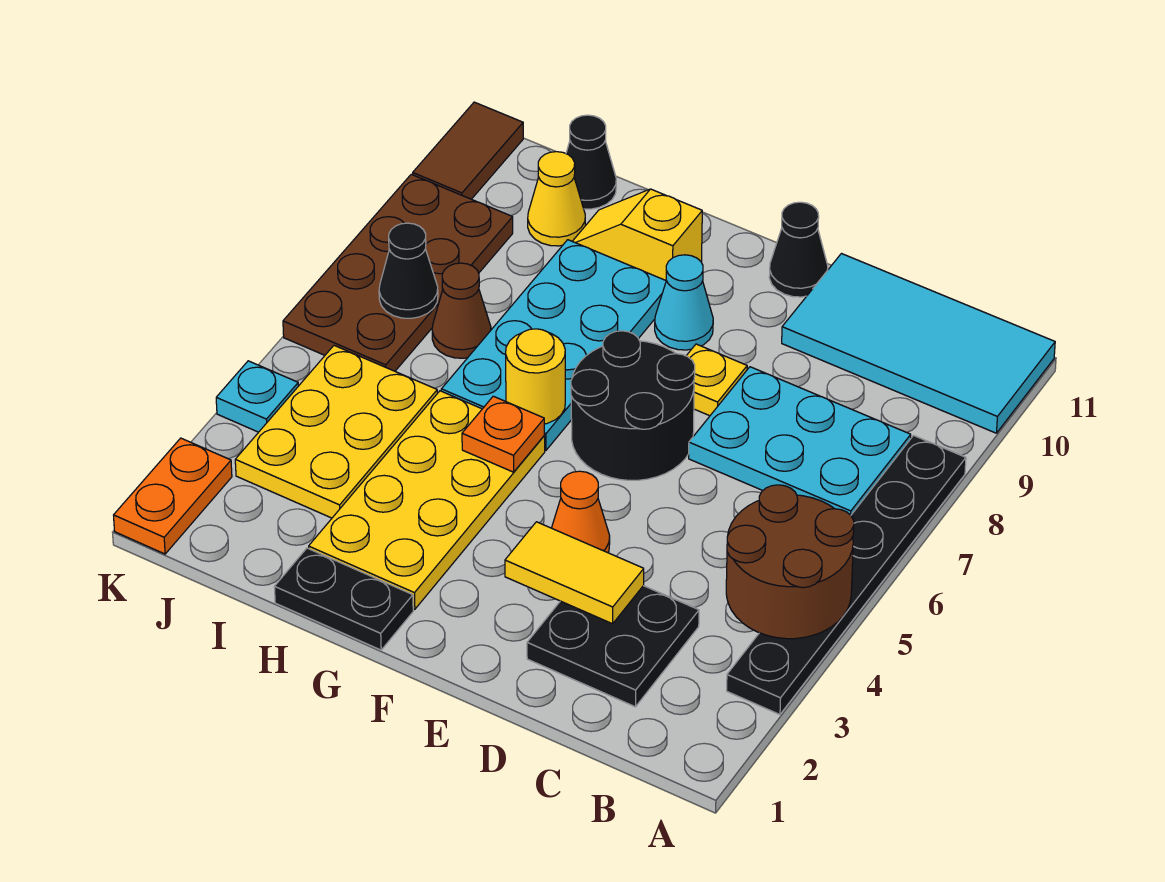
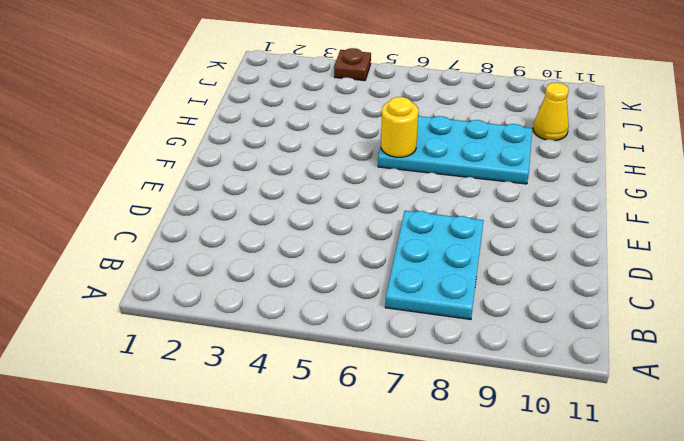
brown plate K4 level 1 -> cyan plate K4 level 1
none -> black plate A3:A8 level 1
none -> cyan tile A10:D11 level 1
none -> black plate C2:D3 level 1

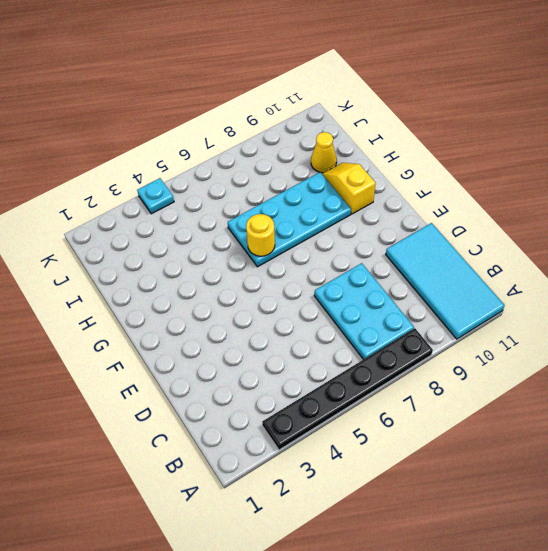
none -> black plate C2:D3 level 1
none -> orange cone E4 level 1
none -> black round brick E6:F7 level 1

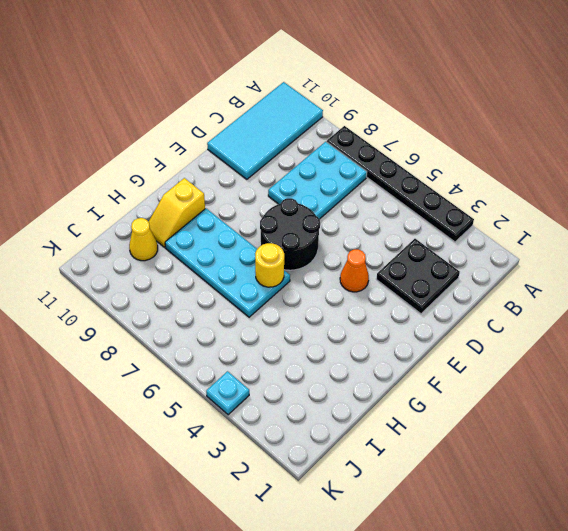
none -> yellow plate E8 level 1
none -> black cone E11 level 1
none -> cyan cone F9 level 1

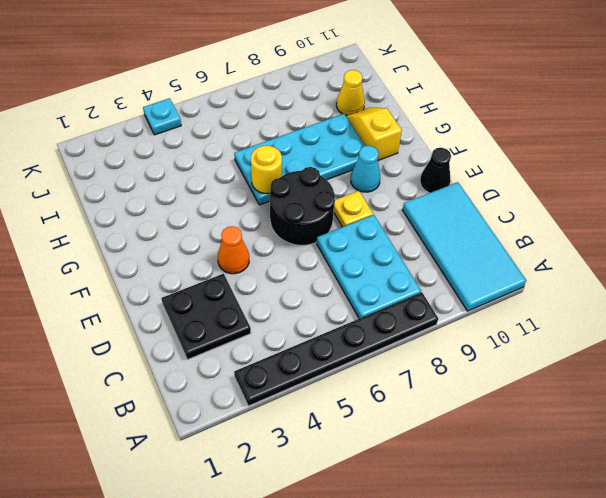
none -> black plate G1:H1 level 1
none -> yellow plate G2:H5 level 1
none -> yellow plate I3:J5 level 1

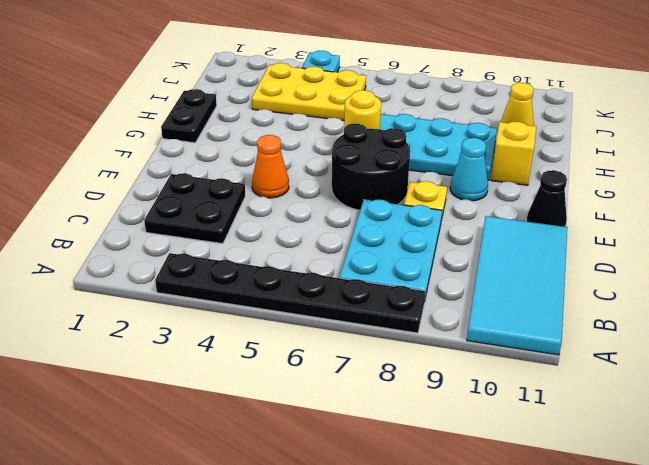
none -> yellow plate G2:H5 level 1
none -> brown cone I7 level 1
none -> black cone I11 level 1

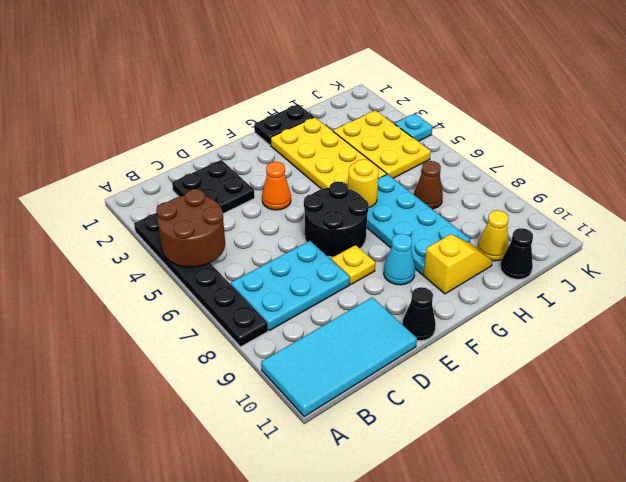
none -> brown plate J6:K9 level 1
none -> orange plate K1:K2 level 1
none -> brown tile K10:K11 level 1

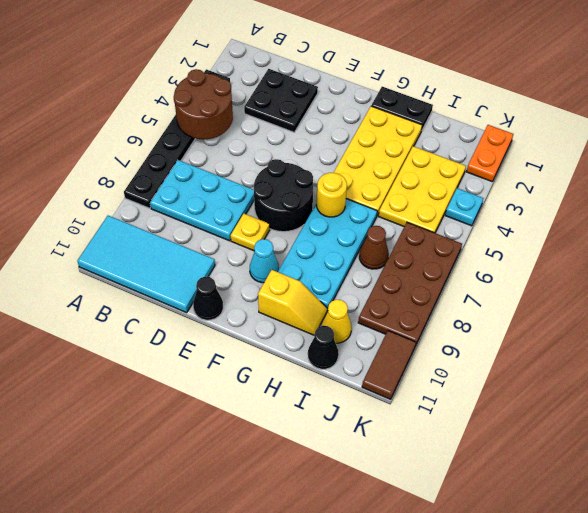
none -> orange cone E4 level 1
none -> yellow tile D3:E3 level 2
none -> orange plate G5 level 2

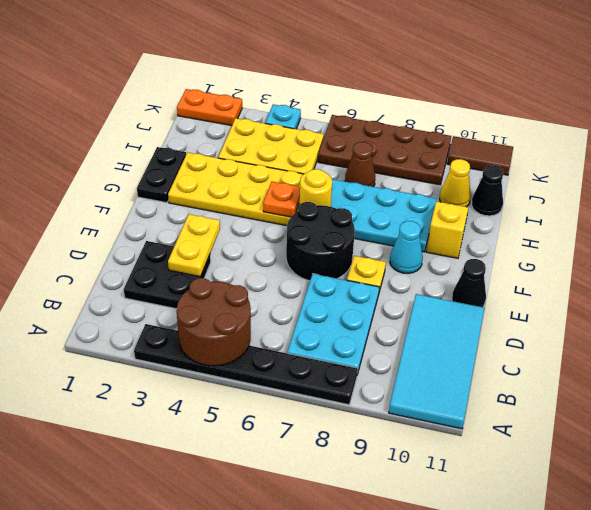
yellow plate D3:E3 level 2 -> yellow tile D3:E3 level 2
none -> orange cone E4 level 1
none -> black cone J7 level 2

